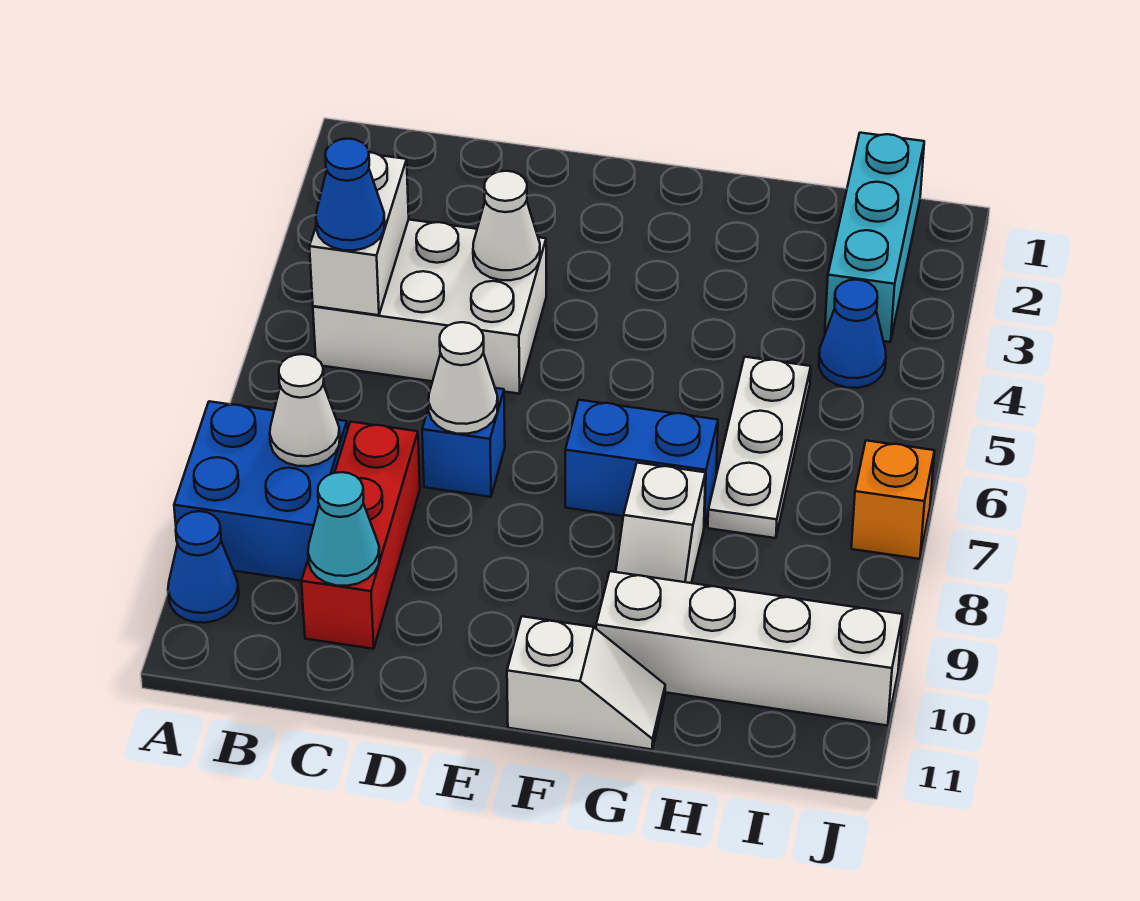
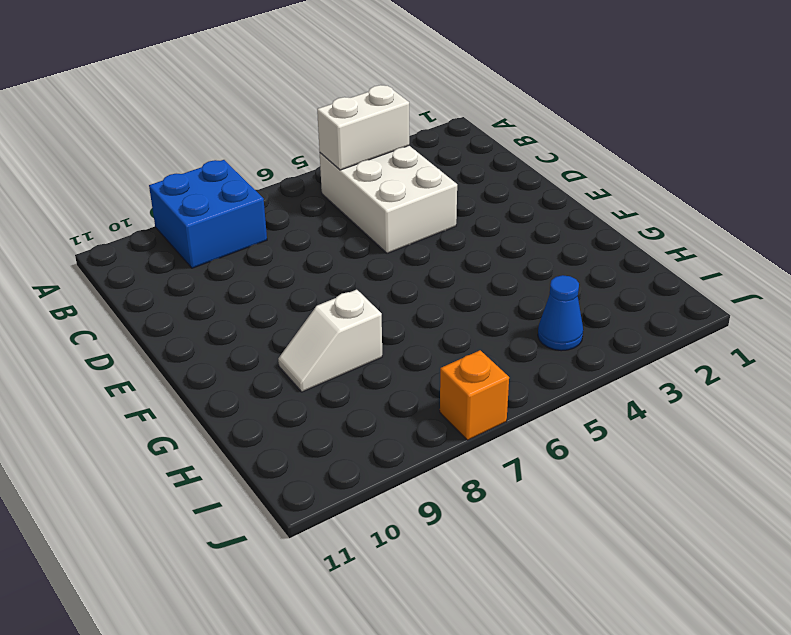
none -> blue cone A10 level 1
none -> red brick C8:C10 level 1
none -> blue brick D7 level 1

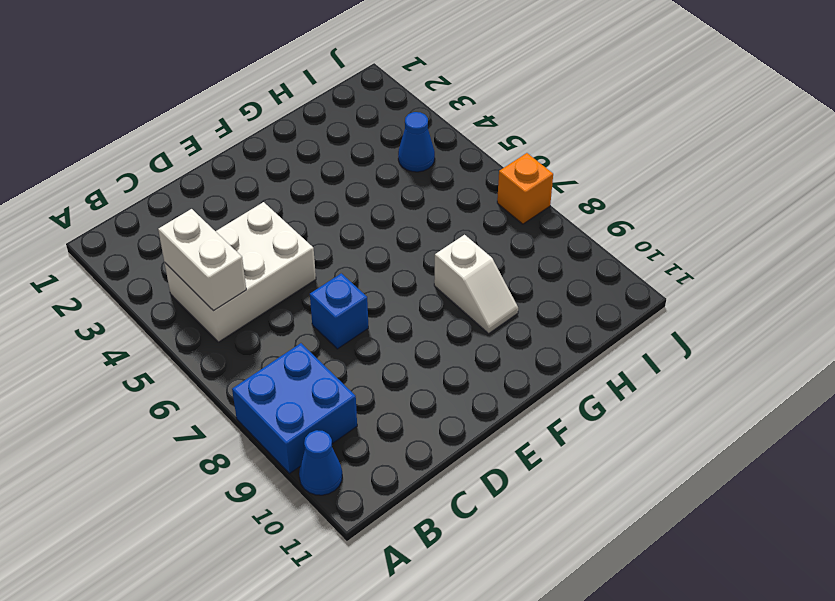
none -> red brick C8:C10 level 1
none -> blue brick F7:G7 level 1
none -> white slope F11:G11 level 1 top F

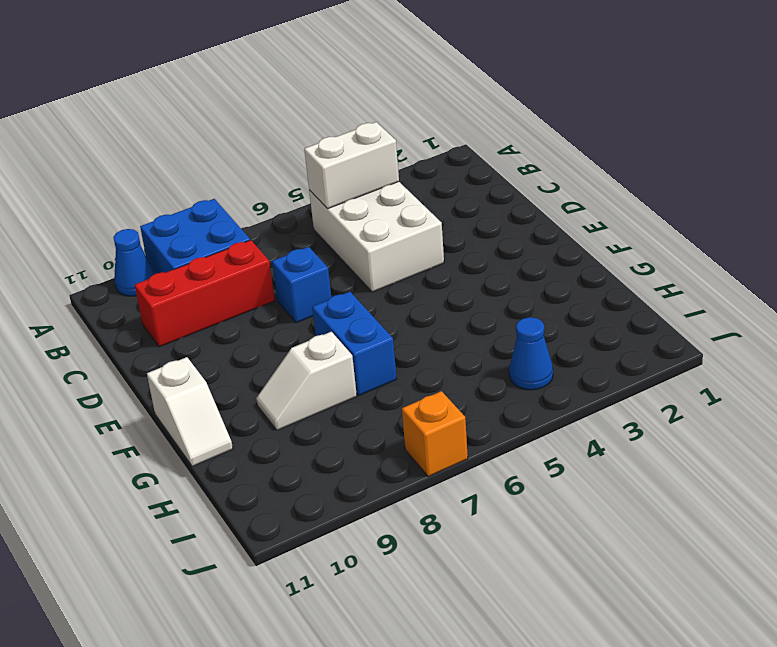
none -> white brick G10:J10 level 1
none -> white plate H5:H7 level 1
none -> cyan brick I1:I3 level 1

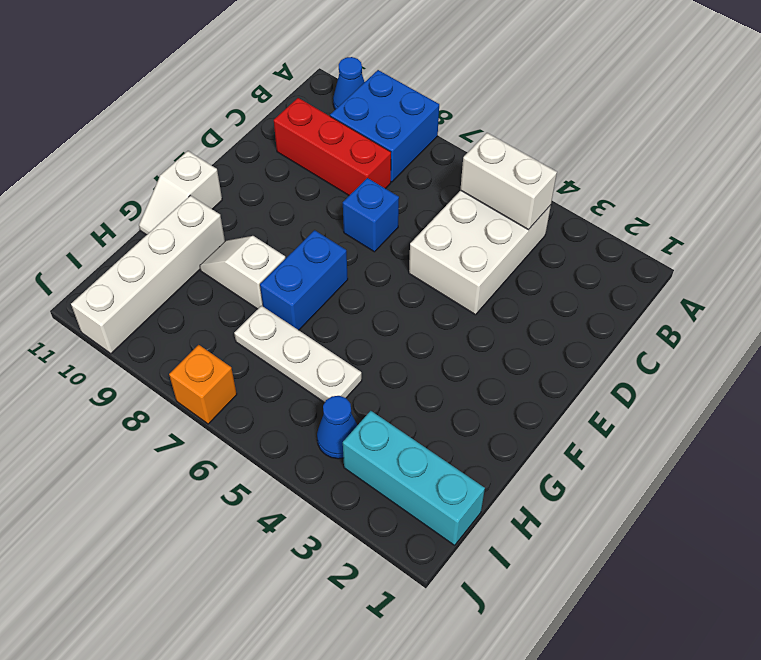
none -> white cone B8 level 2
none -> cyan cone C10 level 2
none -> white cone D4 level 2

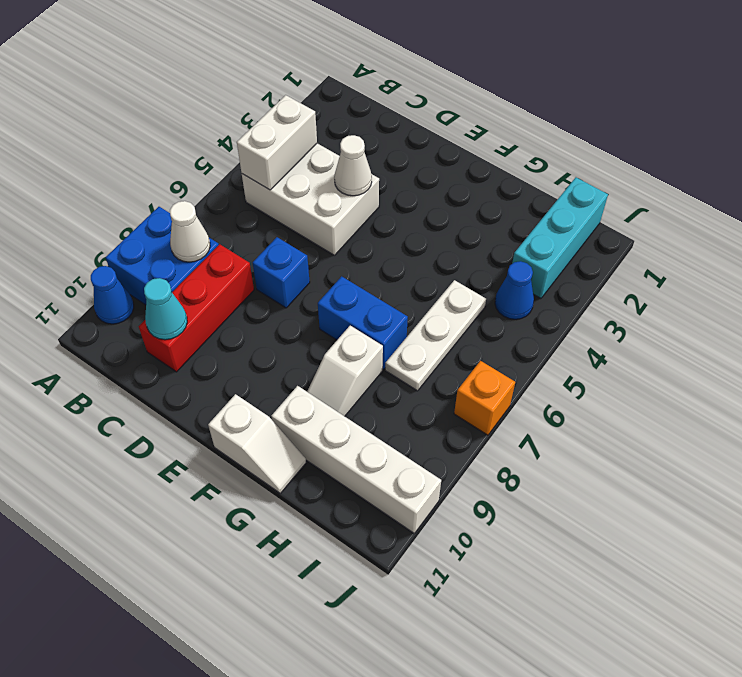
none -> white cone D7 level 2
none -> blue cone B5 level 3

